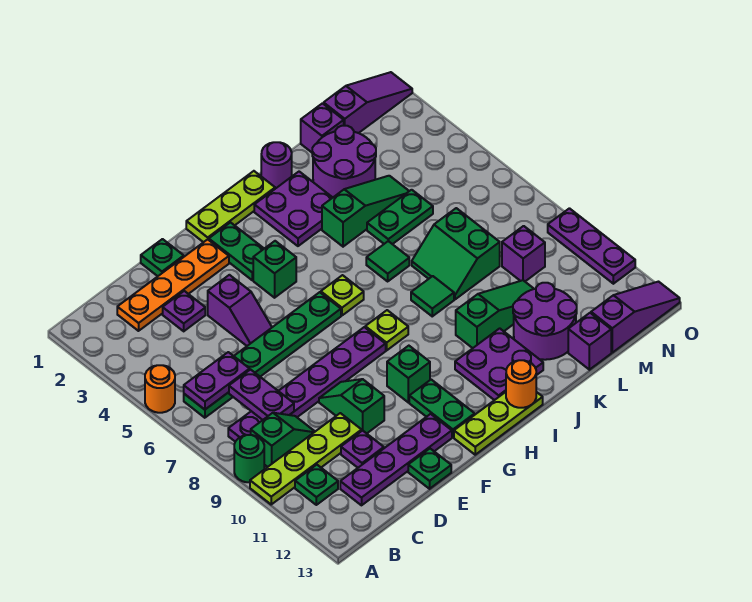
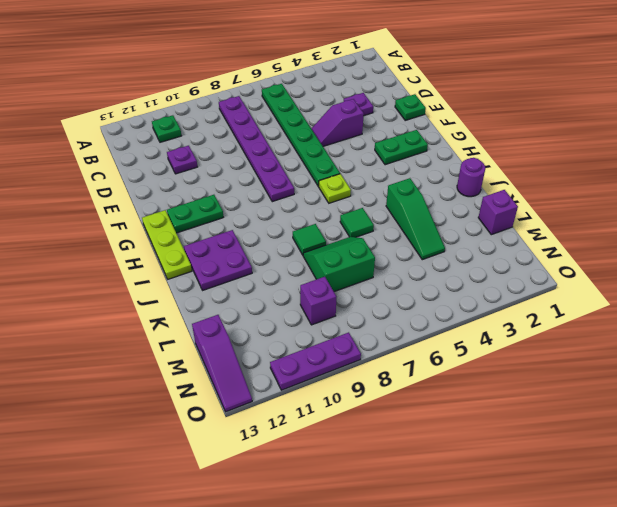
none -> orange round brick A5 level 1
none -> green round brick A9 level 1
none -> lime plate A10:D10 level 1
none -> green slope B9:C9 level 1 top B

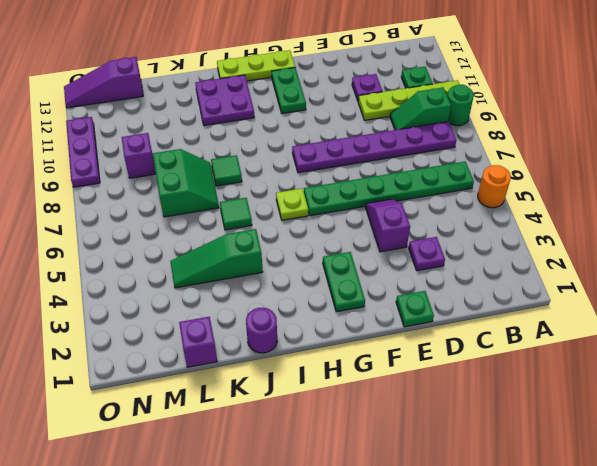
none -> orange plate C2:F2 level 1
none -> purple plate C12:F12 level 1
none -> green slope E9:E10 level 1 top 10
none -> green plate E13 level 1

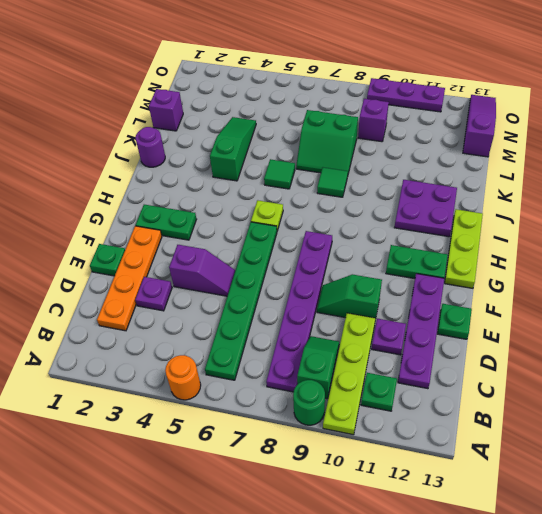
none -> lime plate G1:I1 level 1
none -> green brick G4 level 1
none -> green brick G10 level 1
none -> lime plate H8 level 1

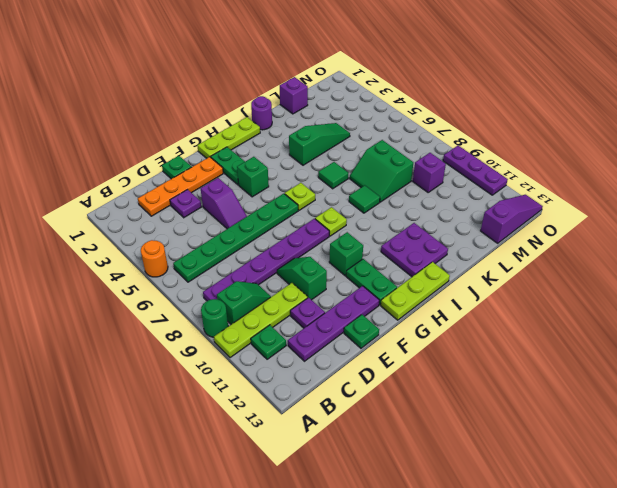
none -> purple plate I2:J3 level 1
none -> green slope J10:L10 level 1 top J
none -> purple round brick K2:L3 level 1
none -> green plate K5:L5 level 1

